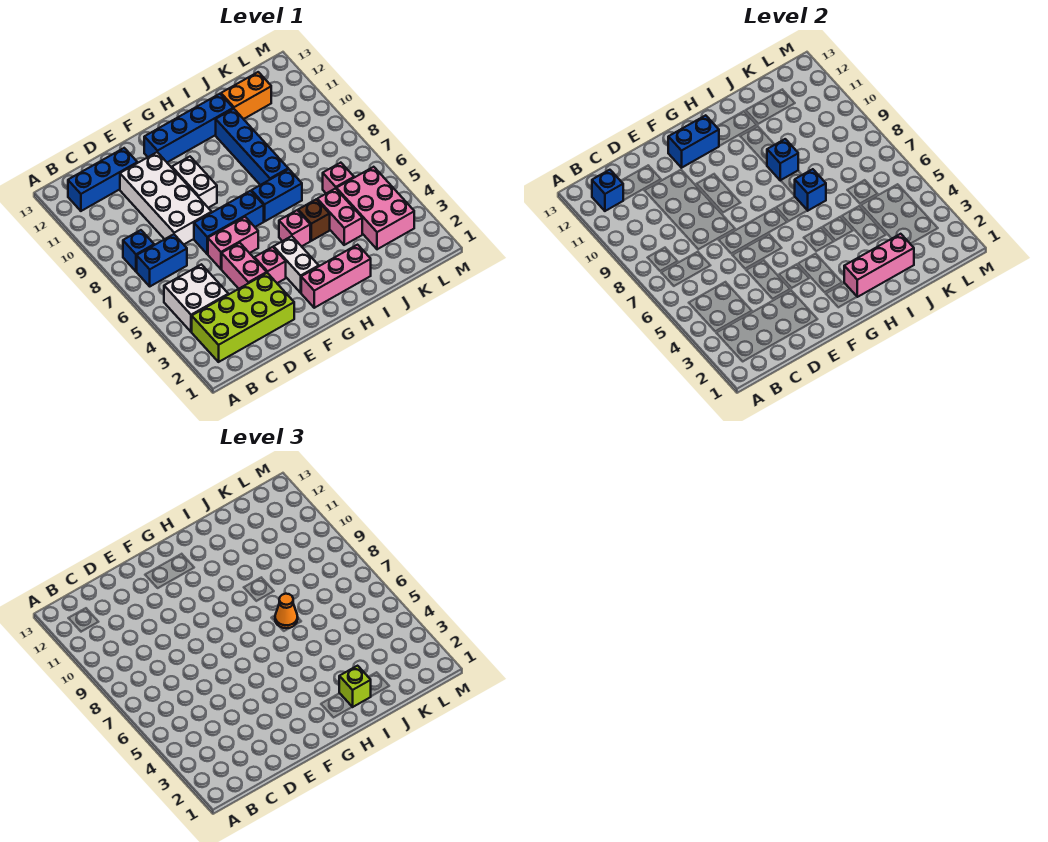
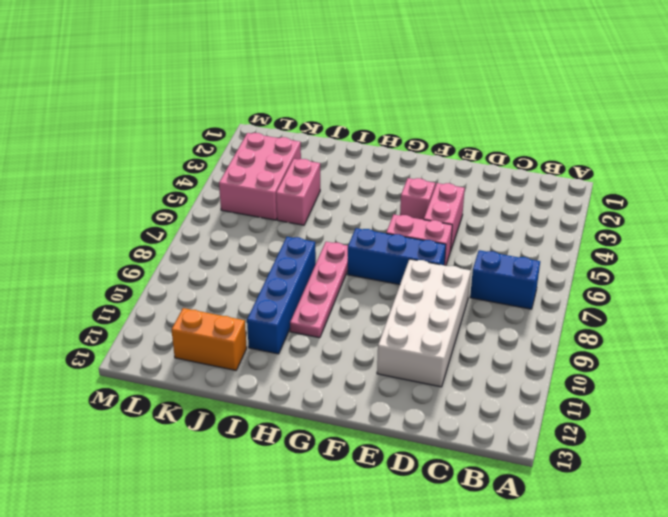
pink plate H7:H10 level 1 -> blue brick H7:I7 level 1
none -> lime brick B2:E3 level 1
none -> white brick B4:C5 level 1
none -> blue brick B8 level 1

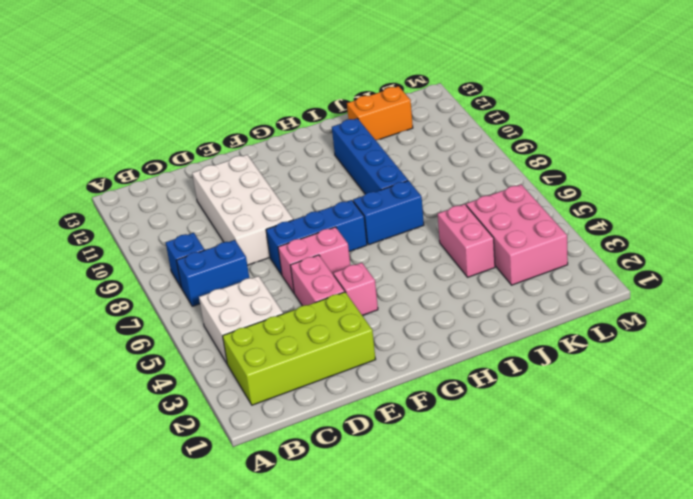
none -> blue brick B12:D12 level 1
none -> white brick F9:F10 level 1
none -> blue brick F12:I12 level 1

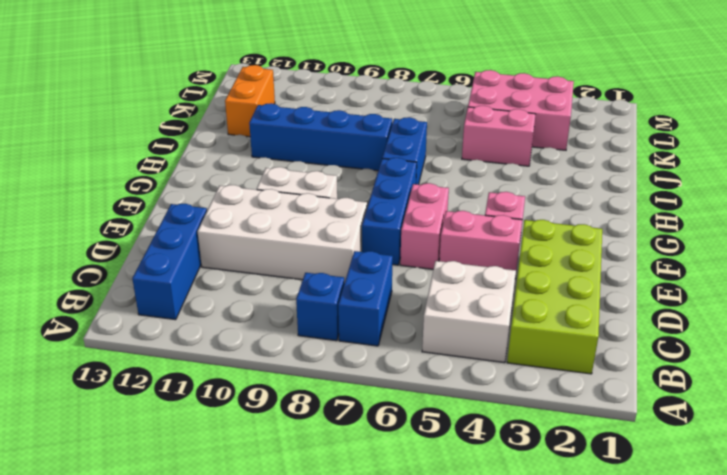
none -> blue brick F12:I12 level 1
none -> pink brick G2:I2 level 1
none -> white brick G3:G4 level 1

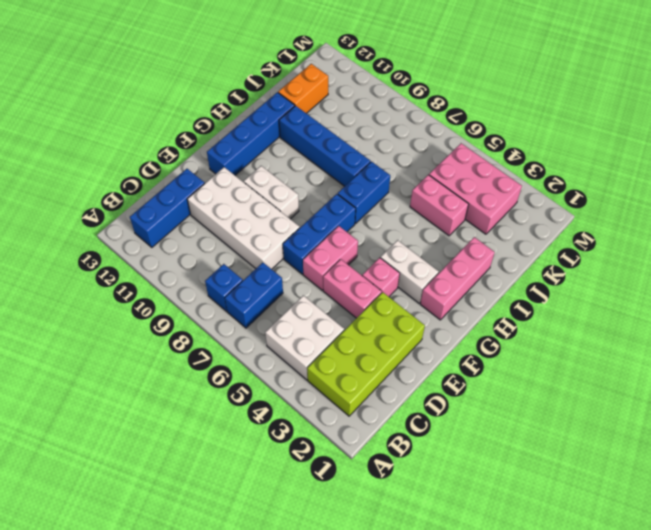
none -> pink brick H5 level 1
none -> brown brick I5 level 1
none -> pink brick K6 level 1

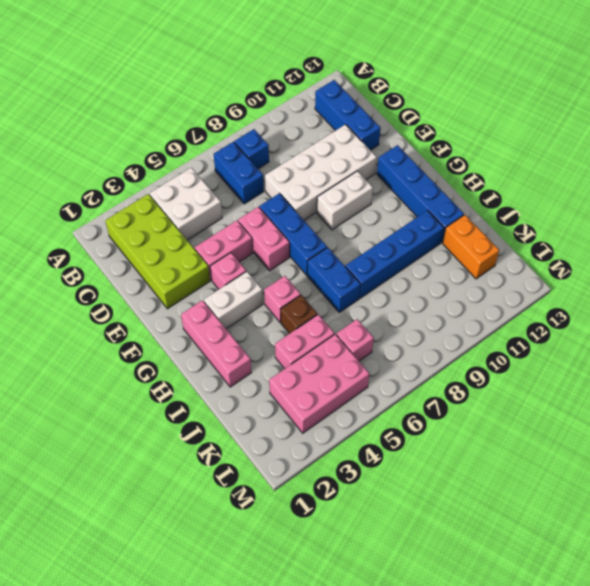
none -> blue brick B12 level 2
none -> blue brick F12:G12 level 2
none -> pink brick H2:J2 level 2

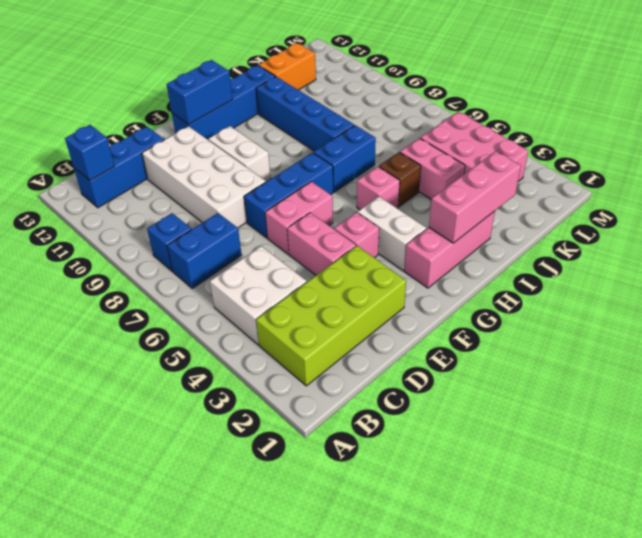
none -> pink brick K6 level 1
none -> blue brick I7 level 2
none -> blue brick I9 level 2

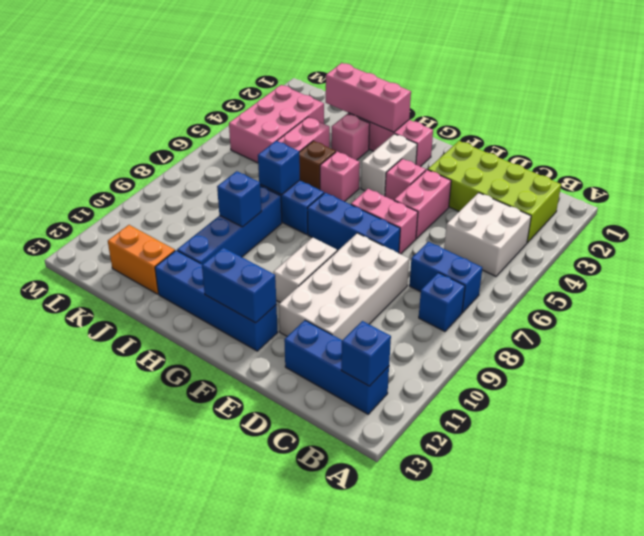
pink brick I3 level 1 -> pink brick K6 level 1
none -> lime brick I2 level 3
none -> orange cone I7 level 3

